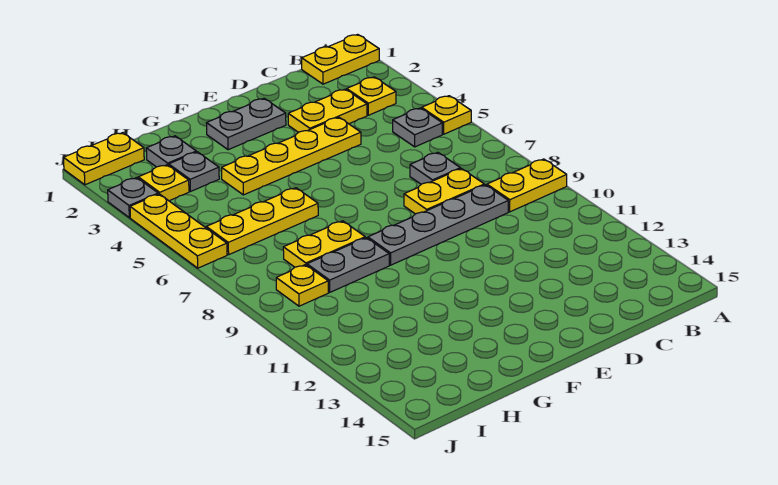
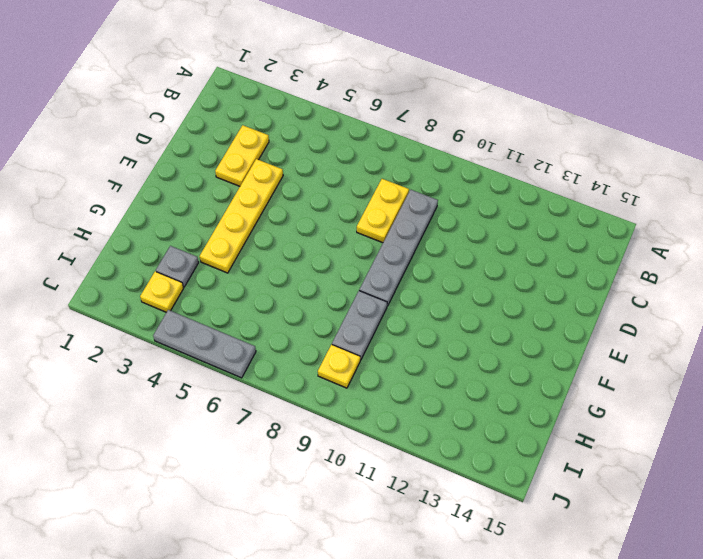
grey plate J4:J6 level 1 -> yellow plate J4:J6 level 1
none -> yellow plate A1:B1 level 1
none -> yellow plate A5 level 1
none -> yellow plate A9:B9 level 1

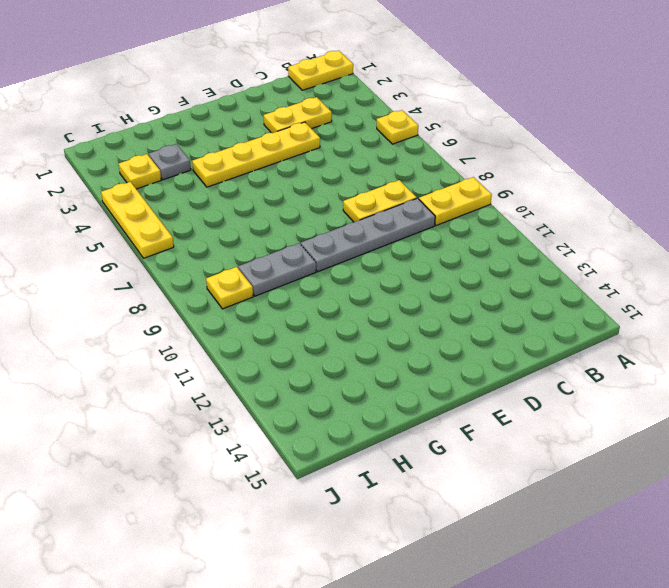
none -> yellow plate B3 level 1
none -> grey plate B5 level 1
none -> grey plate C7 level 1

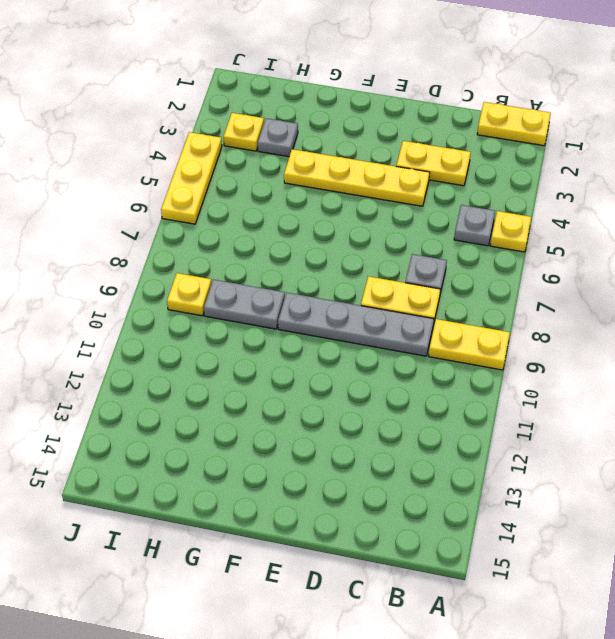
none -> yellow plate B3 level 1
none -> grey plate E2:F2 level 1
none -> yellow plate G6:I6 level 1

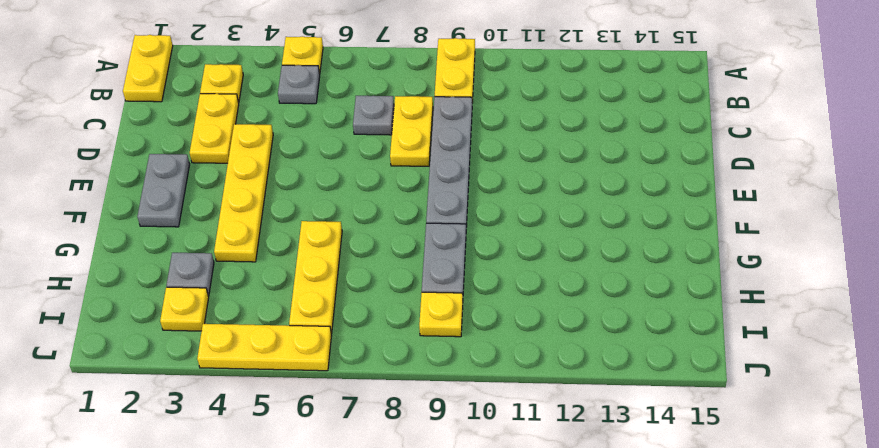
none -> yellow plate G8:H8 level 1
none -> grey plate H2 level 1
none -> yellow plate I1:J1 level 1

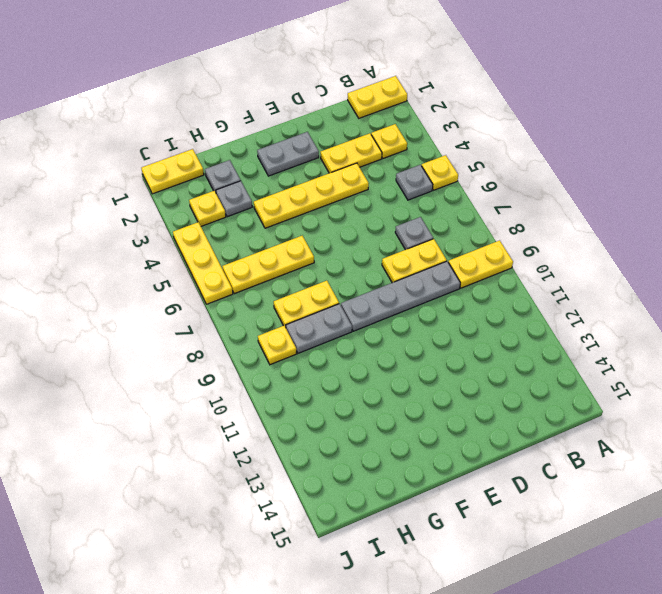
none -> grey plate J3 level 1

